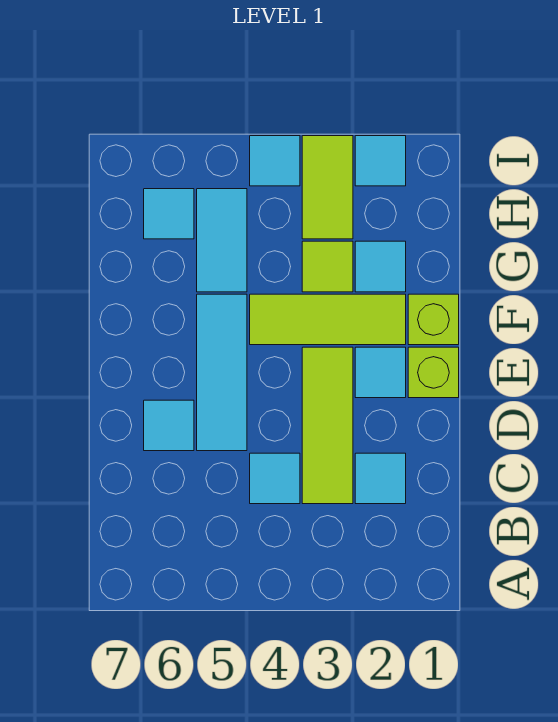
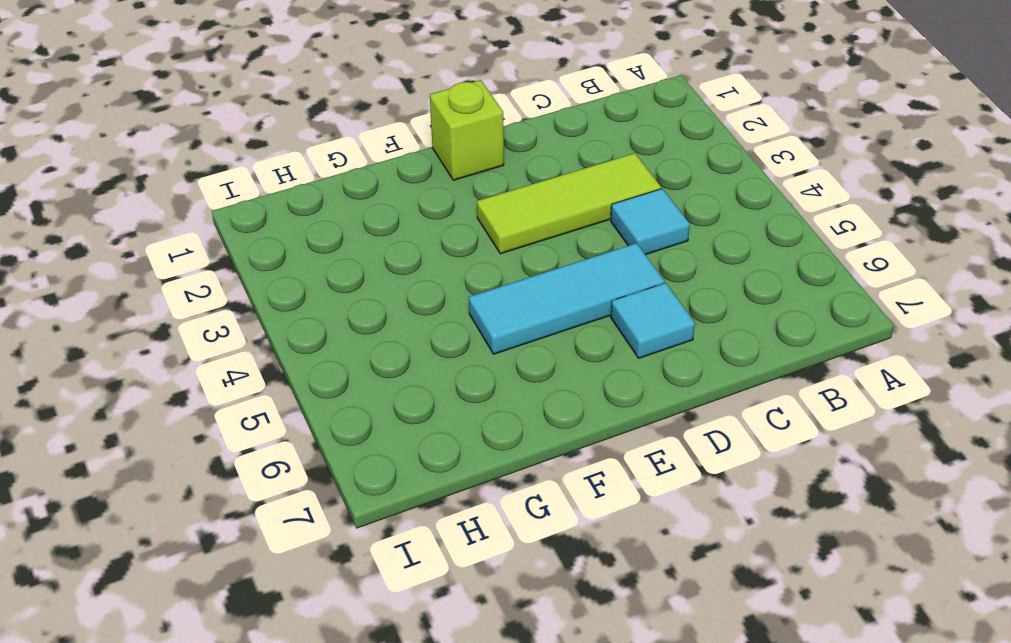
none -> cyan tile C2 level 1
none -> cyan tile E2 level 1
none -> lime brick F1 level 1

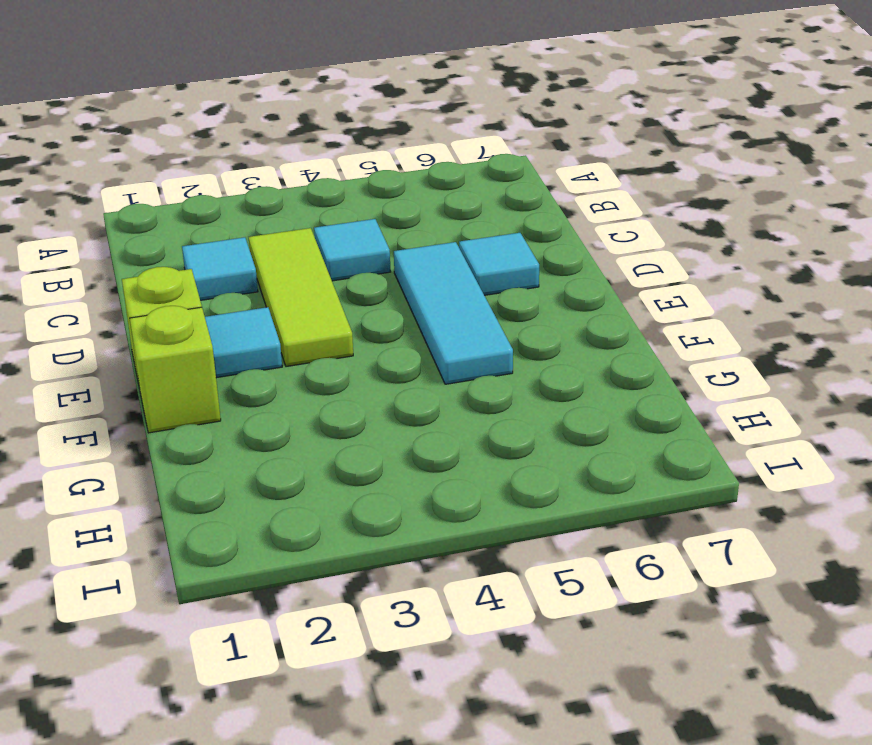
none -> lime tile F2:F4 level 1
none -> cyan tile G2 level 1
none -> lime tile G3 level 1

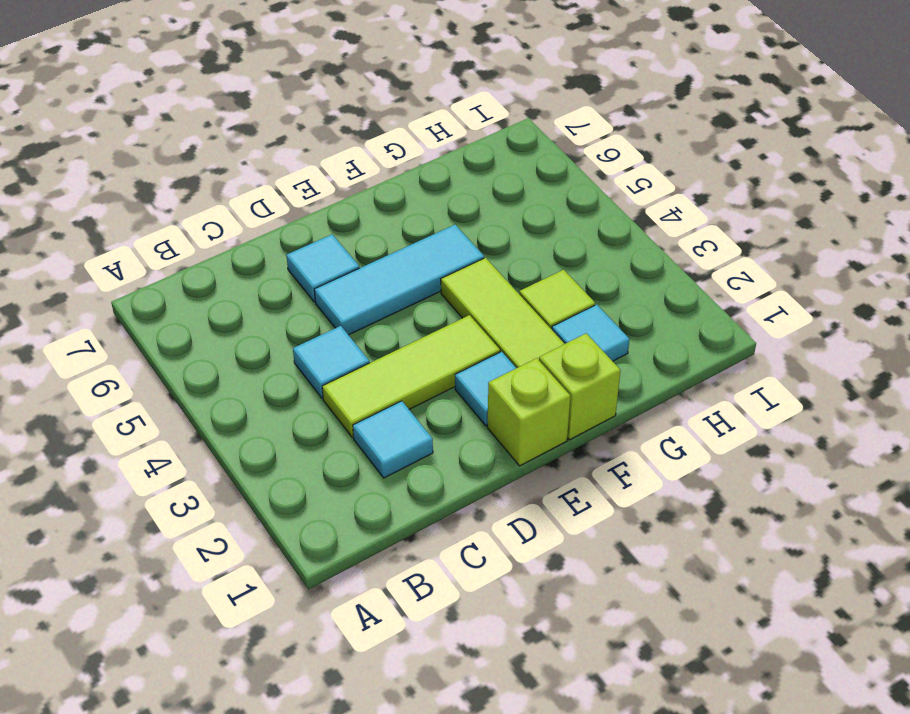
none -> cyan tile G5:H5 level 1
none -> lime tile H3:I3 level 1
none -> cyan tile H6 level 1

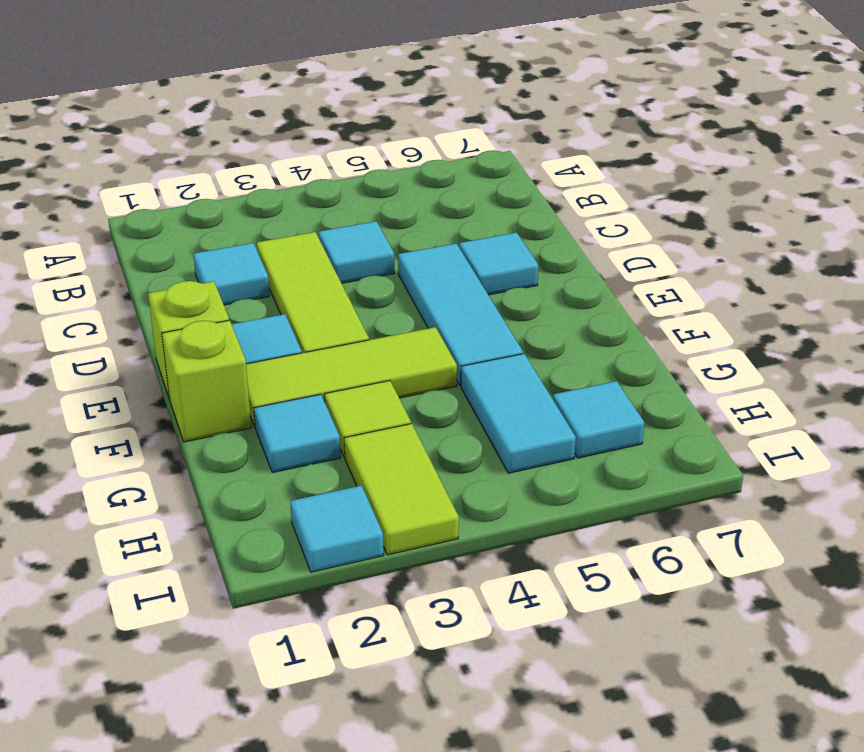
none -> cyan tile I4 level 1

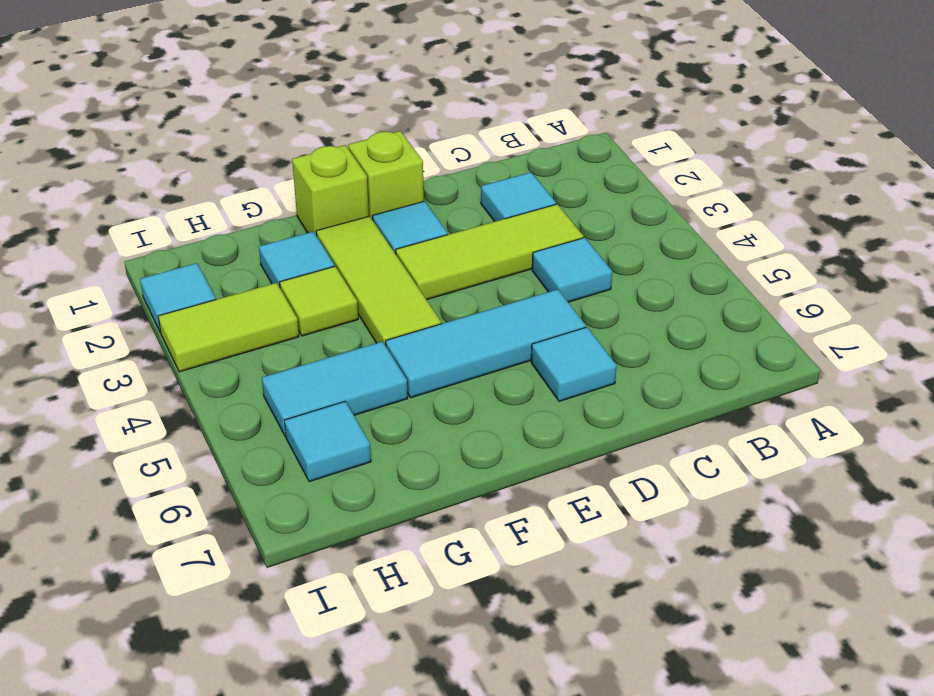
none -> cyan tile I4 level 1

